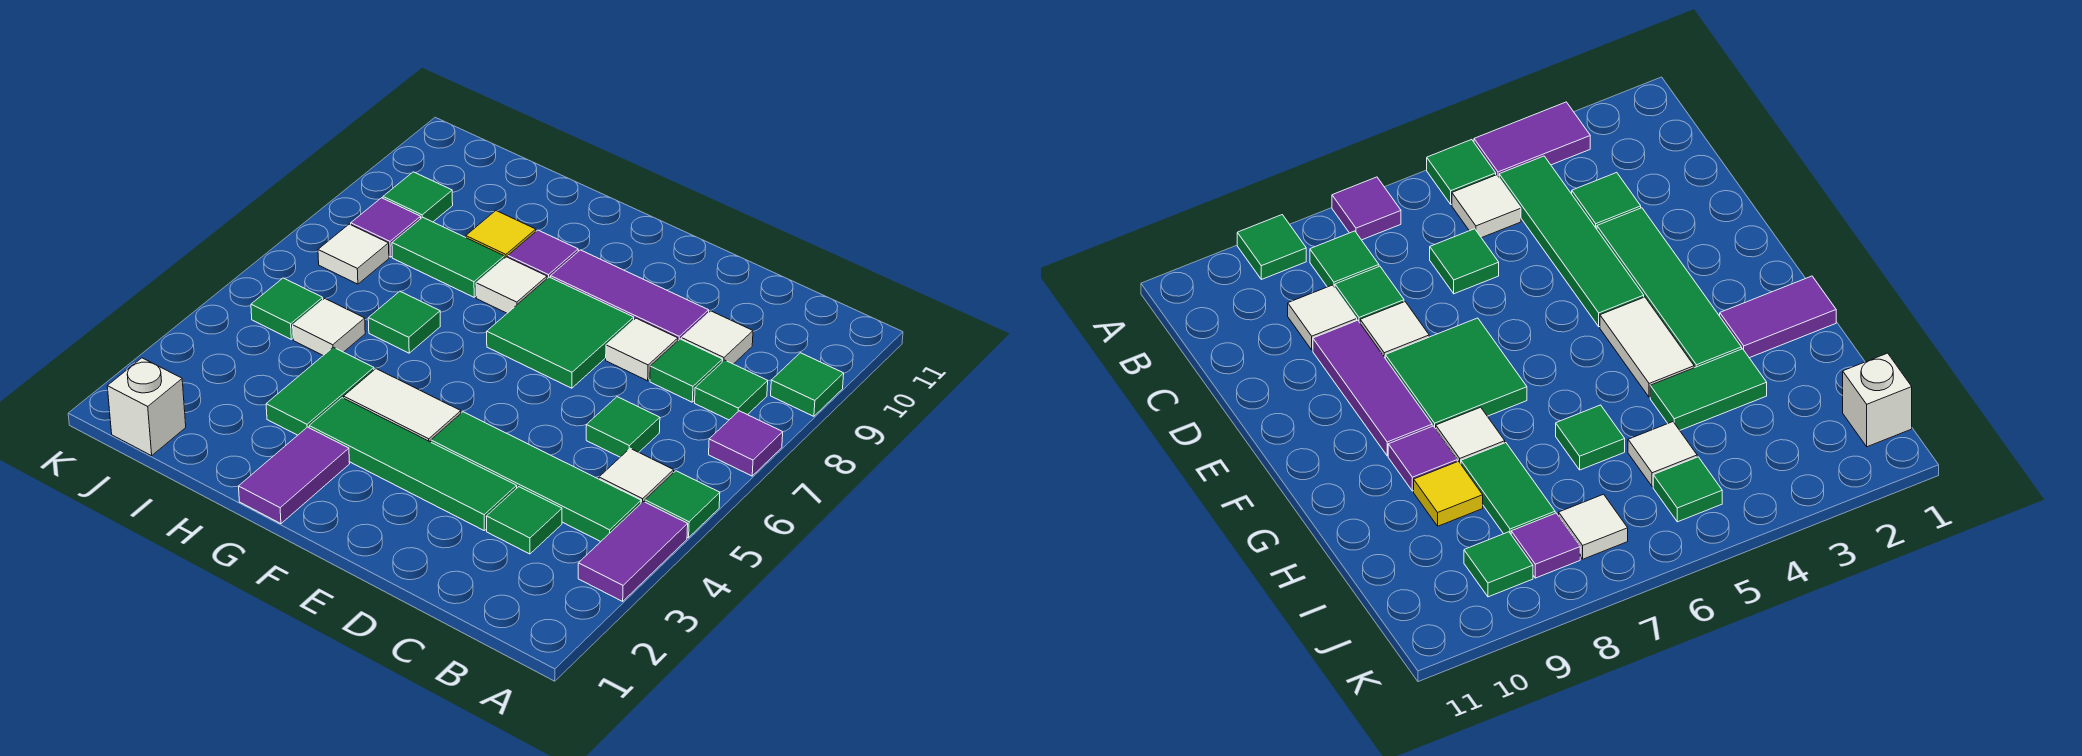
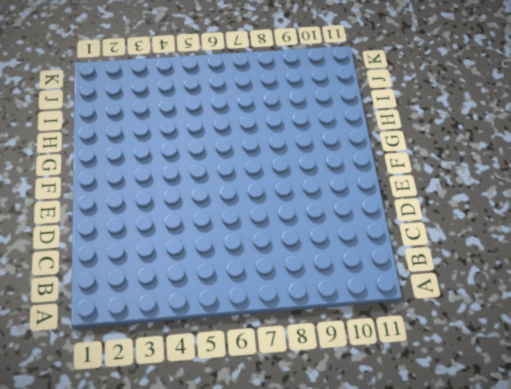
none -> purple tile A3:A4 level 1
none -> green tile A5 level 1
none -> purple tile A7 level 1

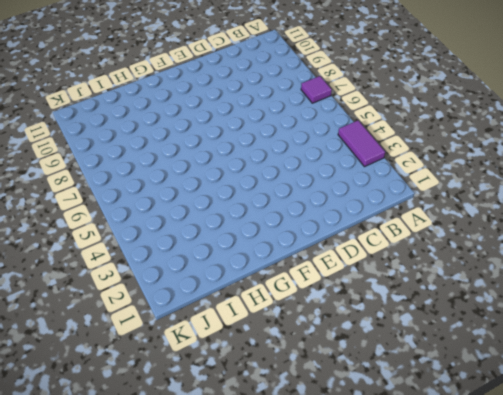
none -> green tile A5 level 1
none -> green tile A9 level 1
none -> green tile B4:E4 level 1

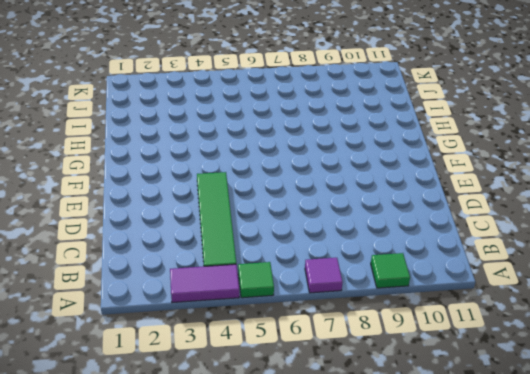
none -> white tile B5 level 1
none -> green tile B8 level 1
none -> green tile C3 level 1

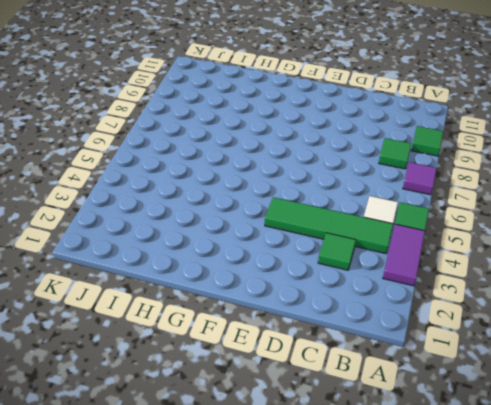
none -> green tile C6 level 1
none -> green tile C8 level 1
none -> white tile C9 level 1

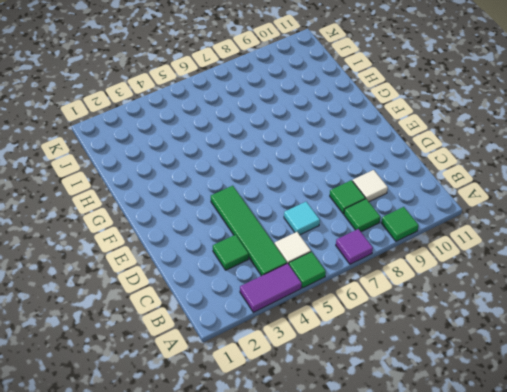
cyan tile C6 level 1 -> green tile C6 level 1
none -> green tile D3:G3 level 1
none -> white tile D8 level 1
none -> purple tile D9:F9 level 1

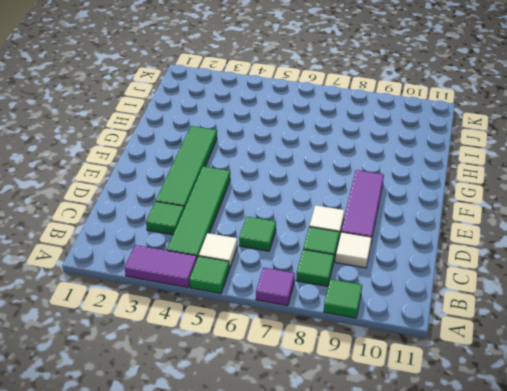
none -> green tile E7:F8 level 1
none -> white tile F4:G4 level 1
none -> purple tile G1:G2 level 1

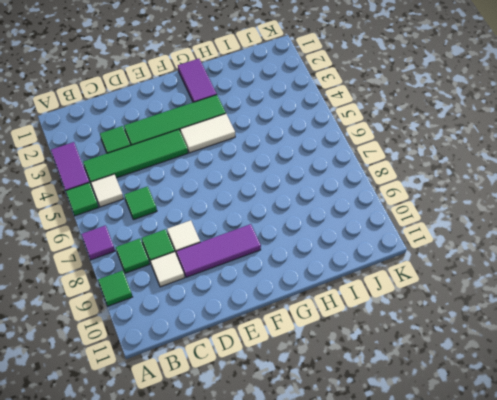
none -> green tile E7:F8 level 1
none -> white tile G8 level 1
none -> purple tile G9 level 1

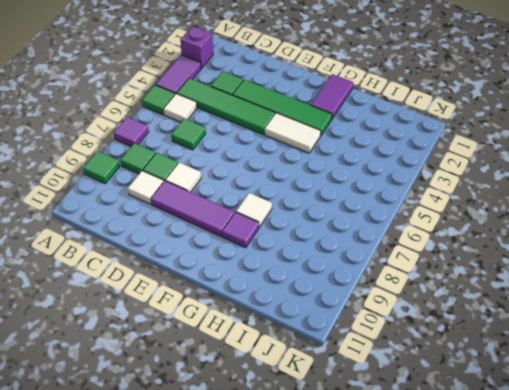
purple brick A2 level 1 -> none
none -> green tile E7:F8 level 1
none -> green tile H3:H4 level 1
none -> green tile H6 level 1

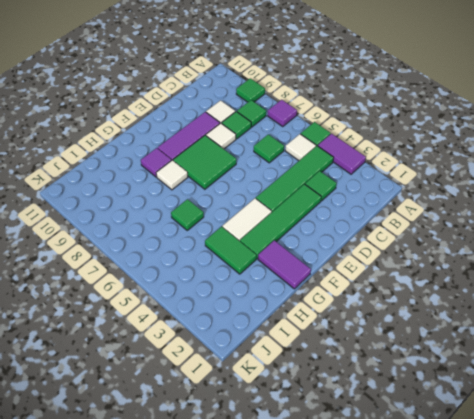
none -> green tile H8:I8 level 1
none -> yellow tile H9 level 1
none -> white tile I5 level 1

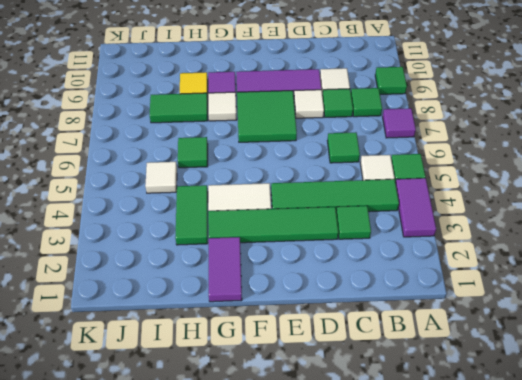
none -> white brick J1 level 1
none -> green tile J5 level 1
none -> white tile J7 level 1

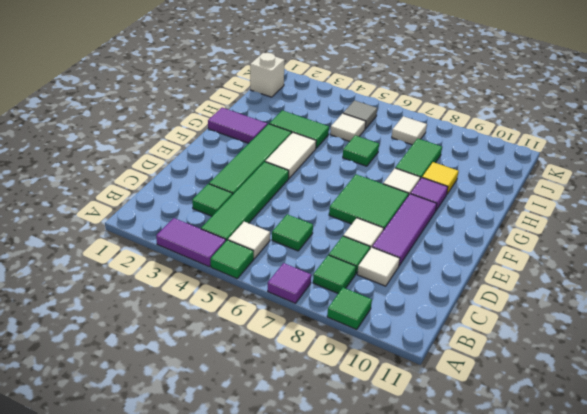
grey tile J5 level 1 -> green tile J5 level 1
none -> purple tile J8 level 1
none -> green tile J9 level 1

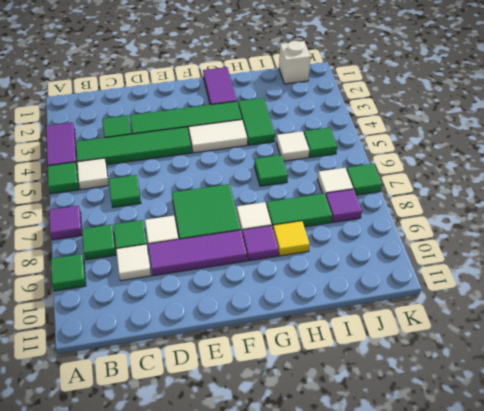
green tile K7 level 1 -> green tile J9 level 1

